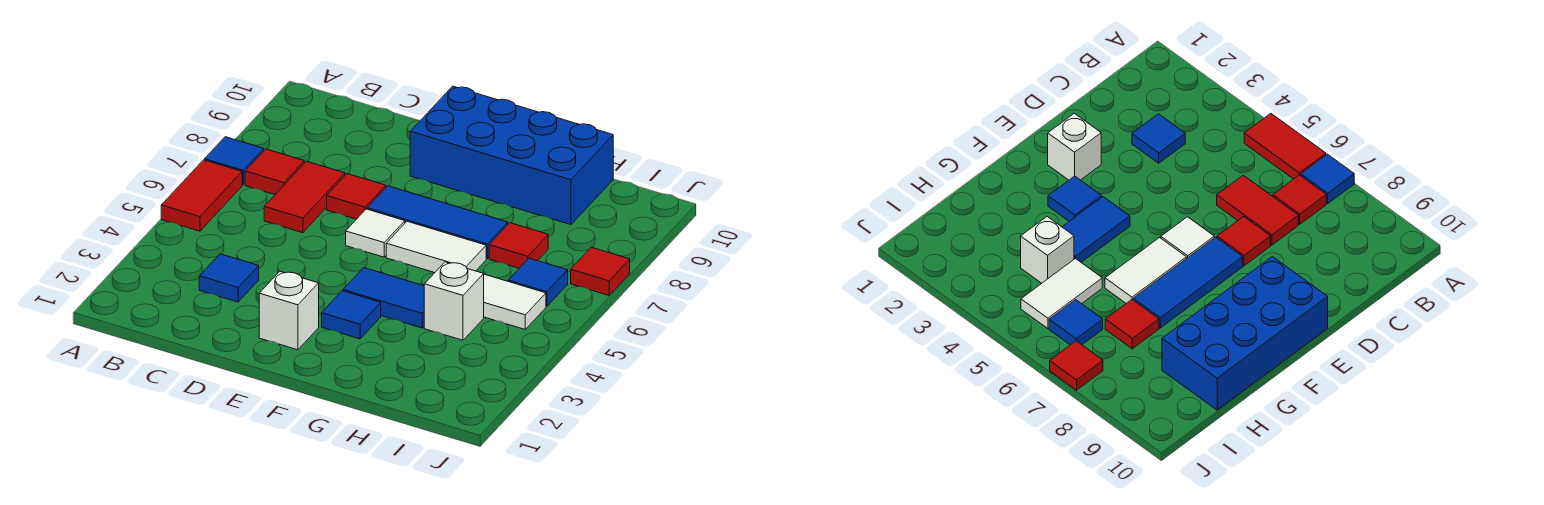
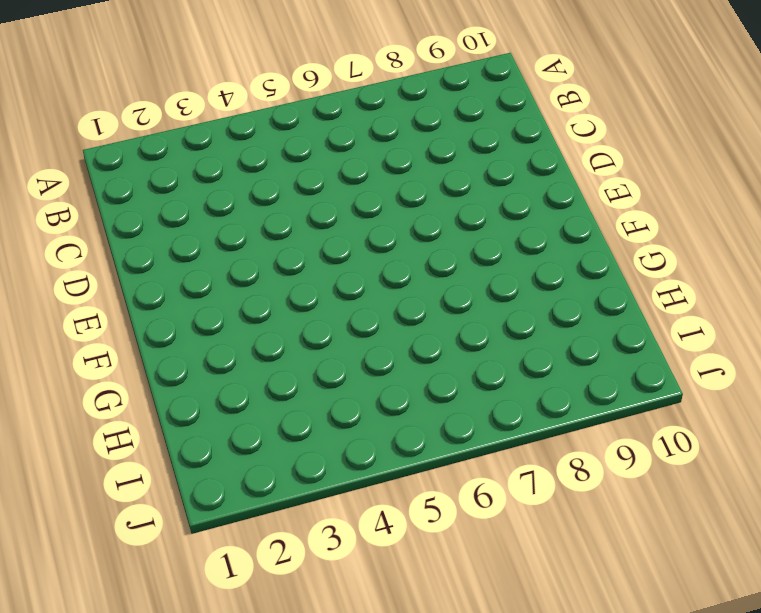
none -> red tile A5:A6 level 1
none -> blue tile A7 level 1
none -> red tile B7 level 1

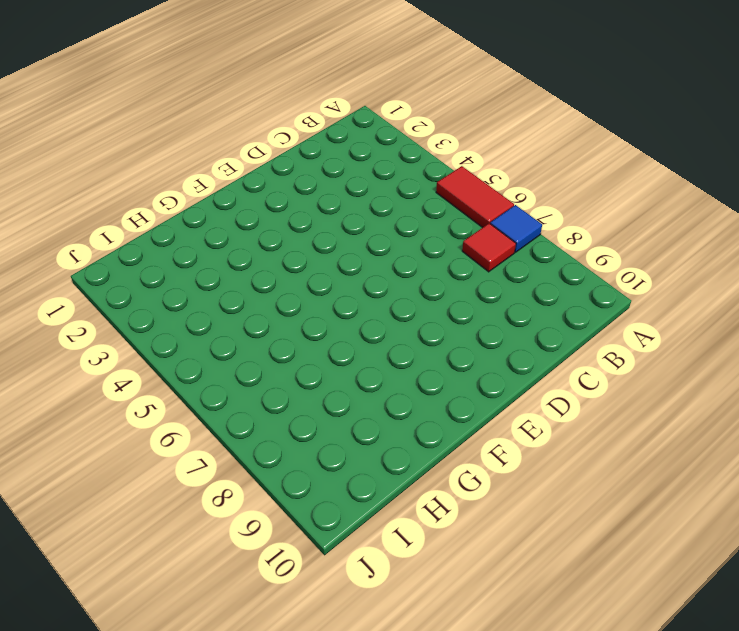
none -> blue tile C3 level 1
none -> red tile C6:C7 level 1
none -> red tile D7 level 1

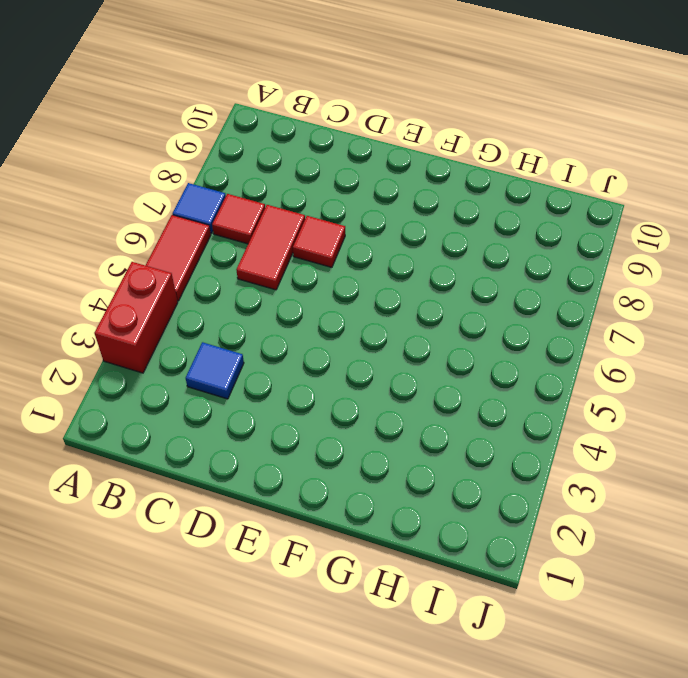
red brick A3:A4 level 1 -> none
none -> white brick E2 level 1
none -> white tile E6 level 1
none -> blue tile E7:G7 level 1

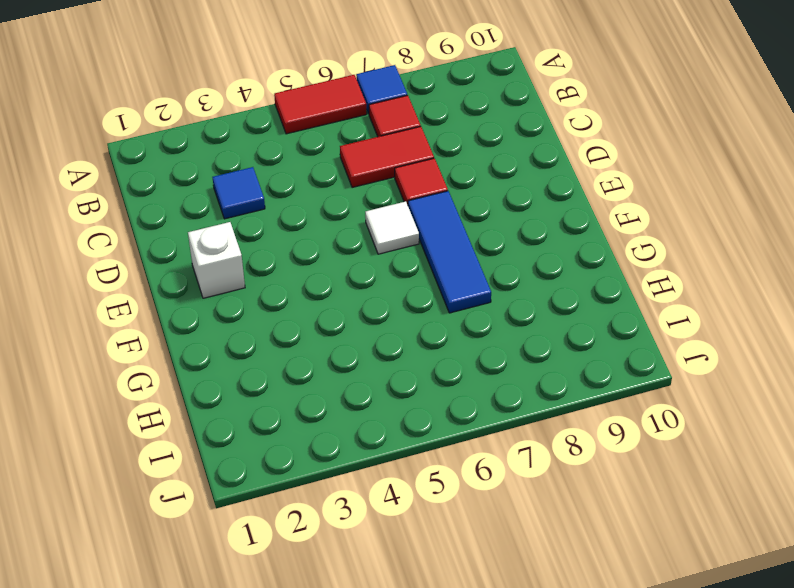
none -> blue brick E9:H10 level 1
none -> blue tile F3 level 1
none -> blue tile F4:G4 level 1

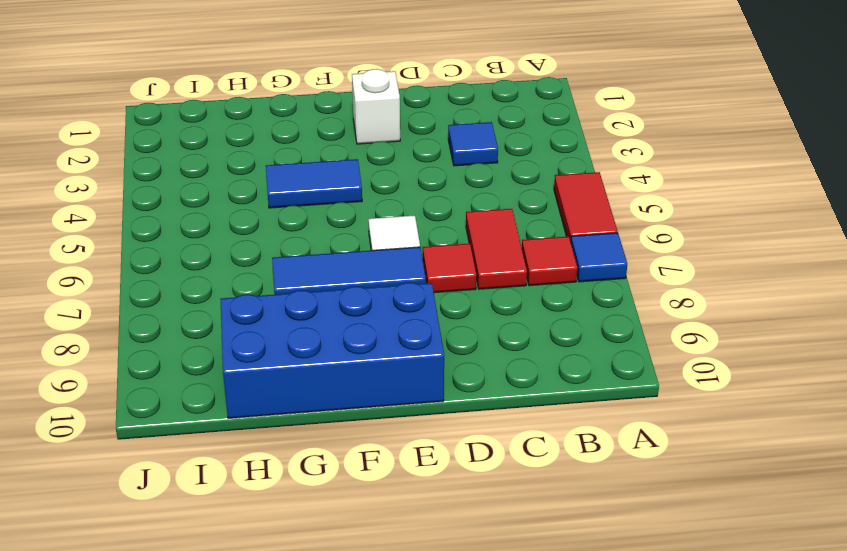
none -> blue tile F3 level 1
none -> white tile F6:G6 level 1
none -> white brick H4 level 1

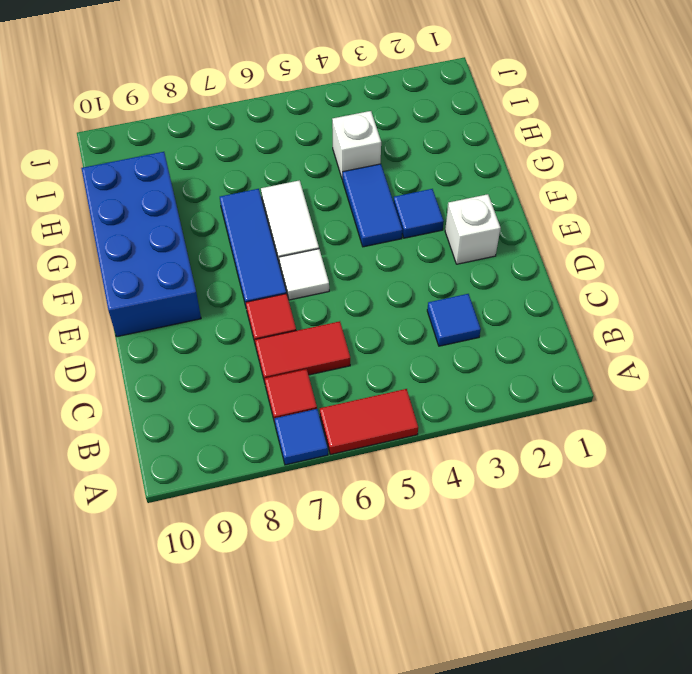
none -> white tile H5:I5 level 1
none -> red tile H7 level 1
none -> blue tile I6 level 1

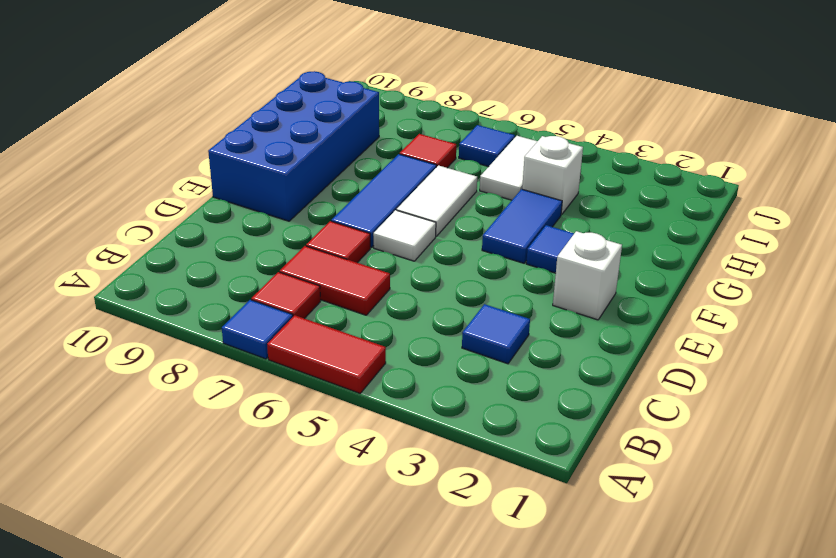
none -> red tile J7 level 1

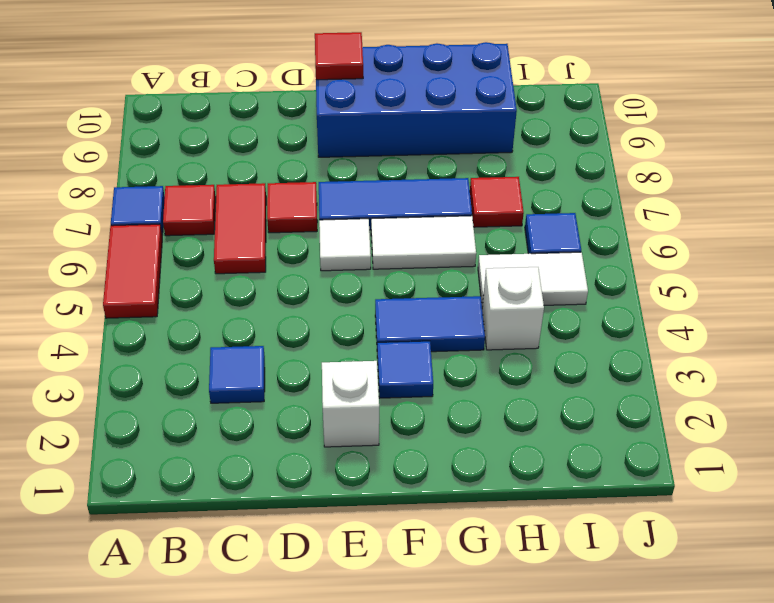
red tile E10 level 2 -> red tile J7 level 1

